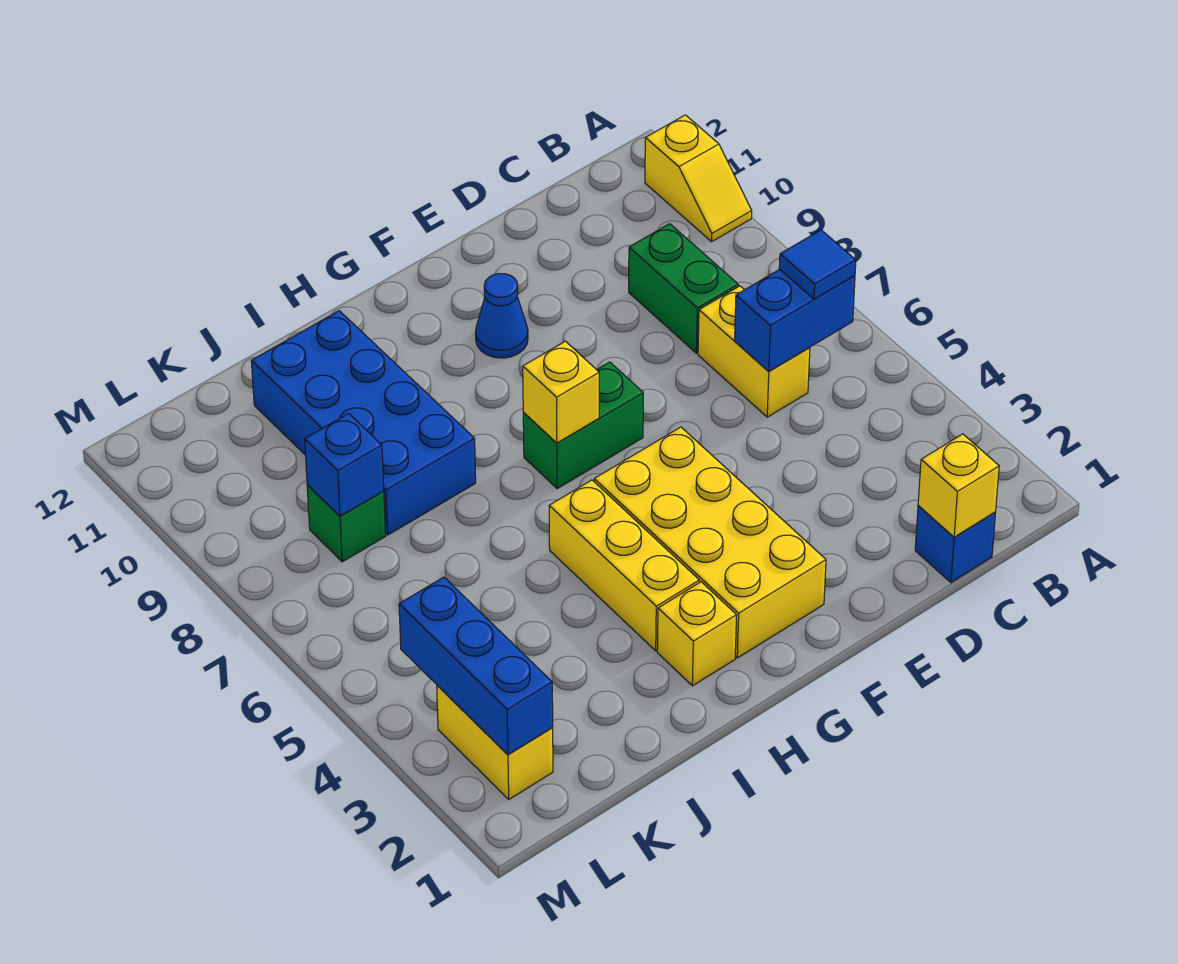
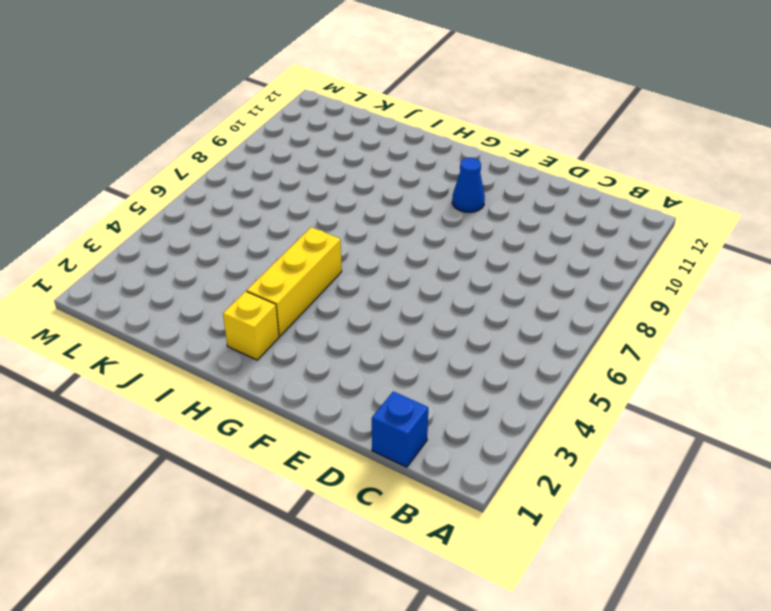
none -> yellow slope A10:A11 level 1 top 11
none -> yellow brick C6:C7 level 1
none -> green brick C8:C9 level 1

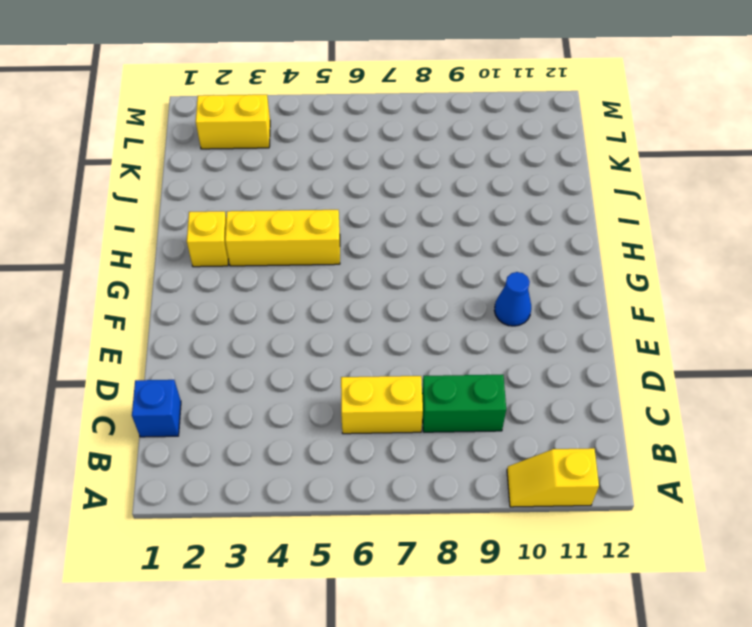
none -> yellow brick F2:G5 level 1
none -> green brick F7:G7 level 1
none -> blue brick I8:J11 level 1

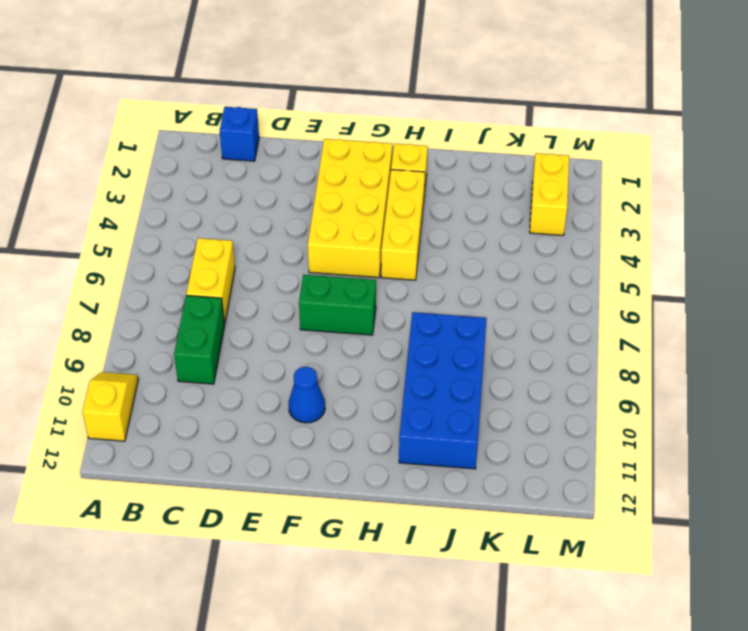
none -> green brick K8 level 1
none -> blue brick B6:C6 level 2
none -> yellow brick C1 level 2

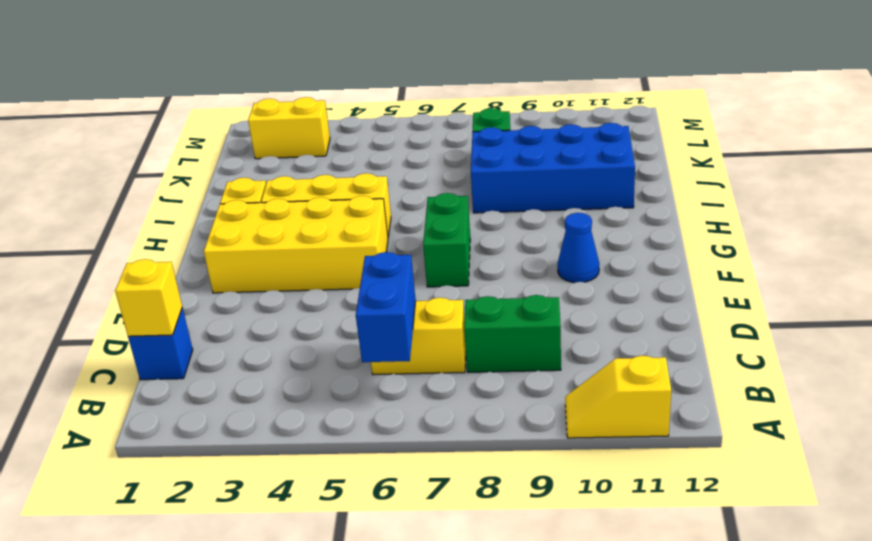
none -> yellow brick G7 level 2
none -> blue brick K8 level 2
none -> blue brick L2:L4 level 2

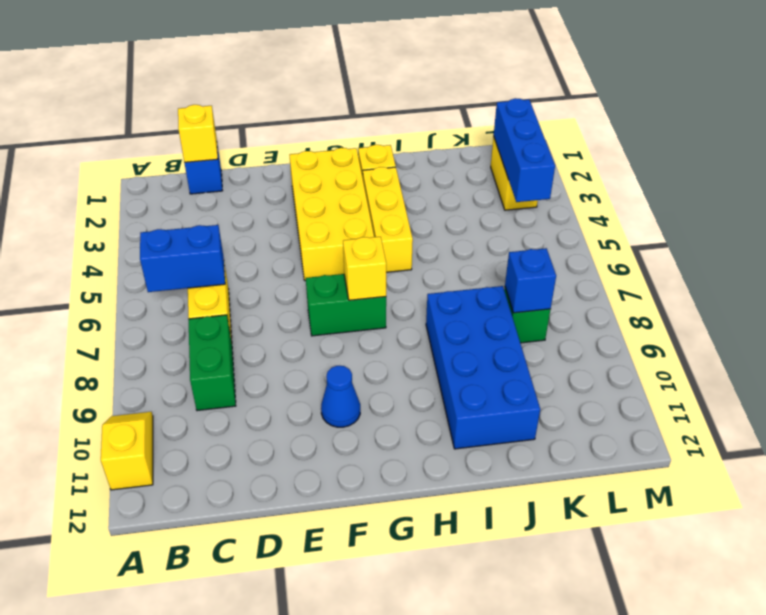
none -> blue tile B6 level 3

